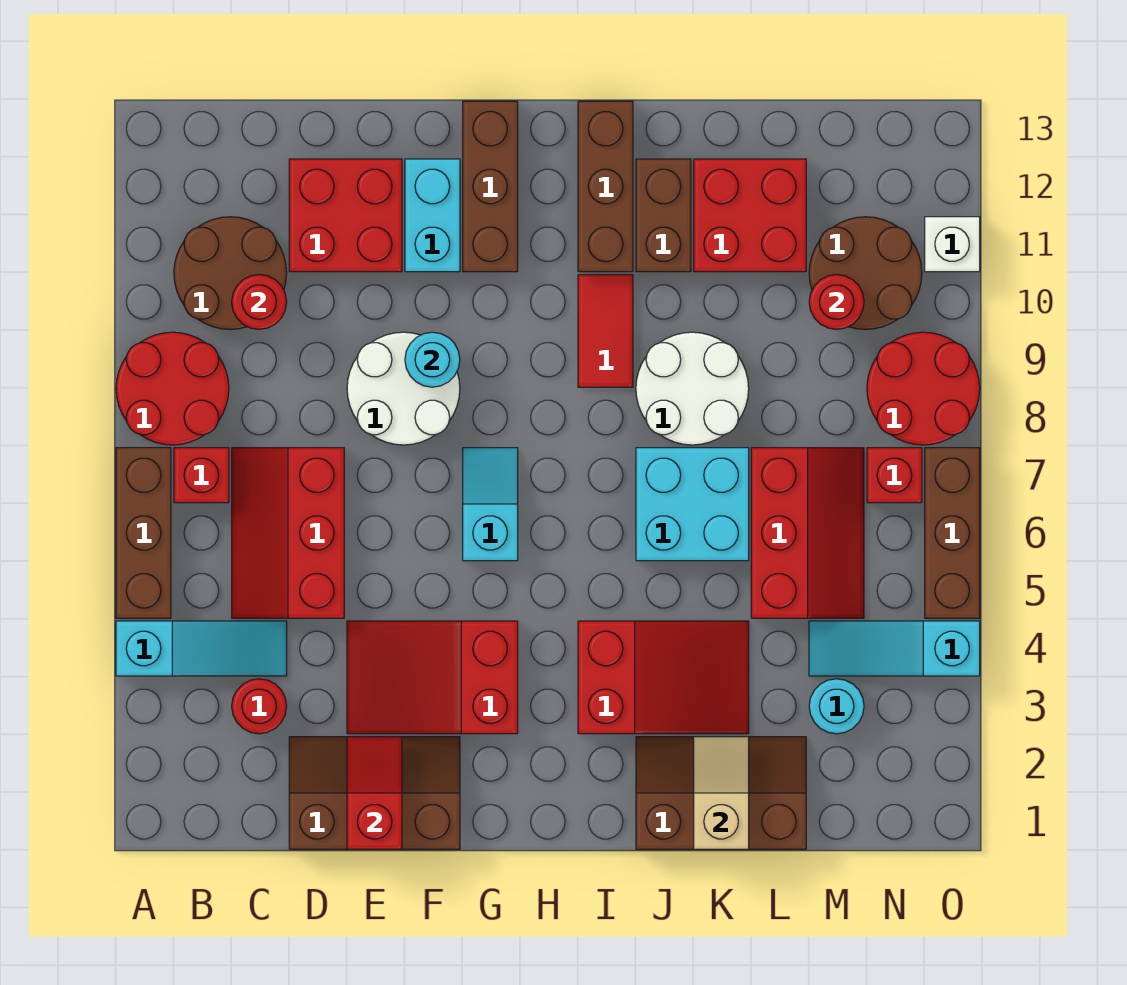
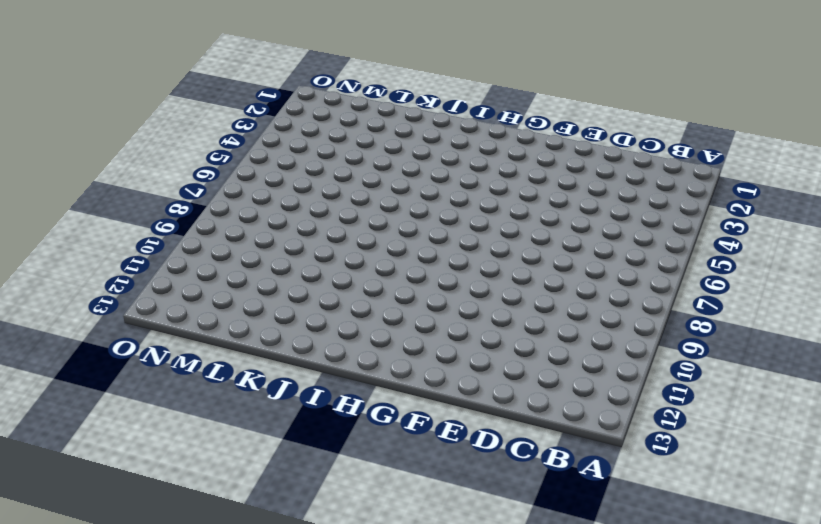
none -> cyan slope A4:C4 level 1 top A
none -> brown brick A5:A7 level 1
none -> red round brick A8:B9 level 1
none -> red brick B7 level 1

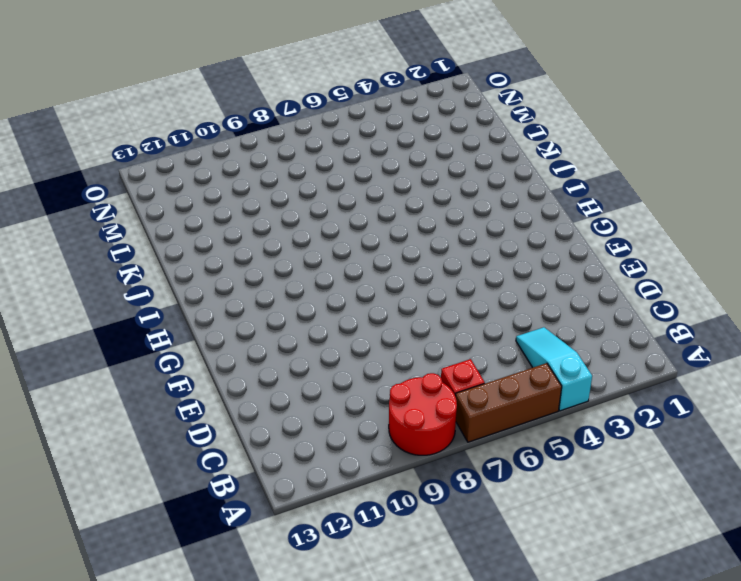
none -> brown round brick B10:C11 level 1
none -> red round brick C3 level 1
none -> red slope C5:D7 level 1 top D
none -> brown slope D1:F2 level 1 top 1

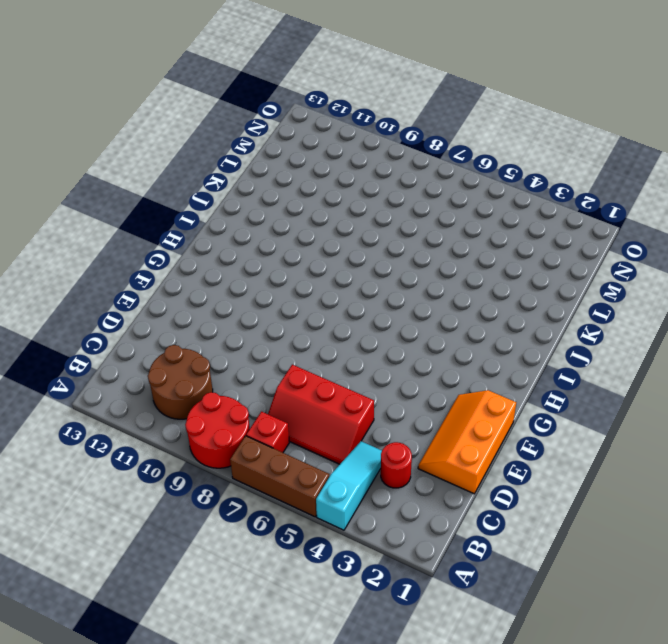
orange slope D1:F2 level 1 top 1 -> brown slope D1:F2 level 1 top 1
none -> red brick D11:E12 level 1
none -> red slope E3:G4 level 1 top G
none -> white round brick E8:F9 level 1
none -> cyan brick F11:F12 level 1

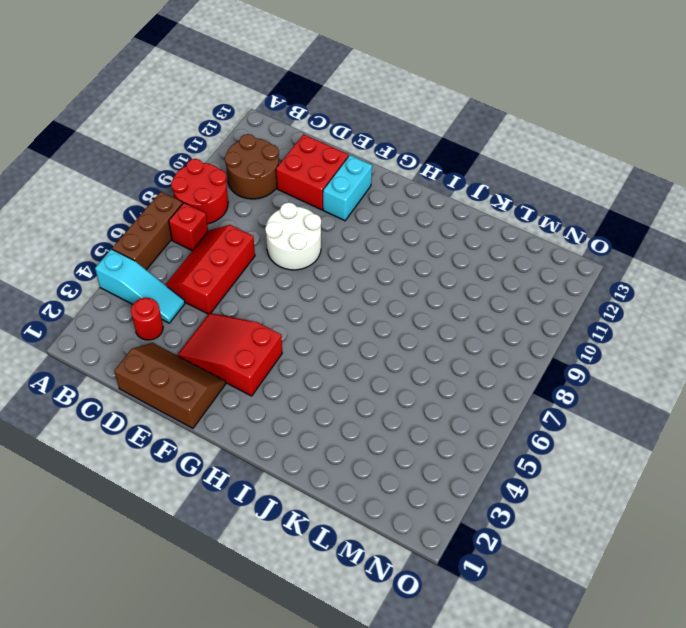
none -> cyan slope G6:G7 level 1 top 6
none -> brown brick G11:G13 level 1
none -> red slope I3:K4 level 1 top I
none -> red tile I9:I10 level 1

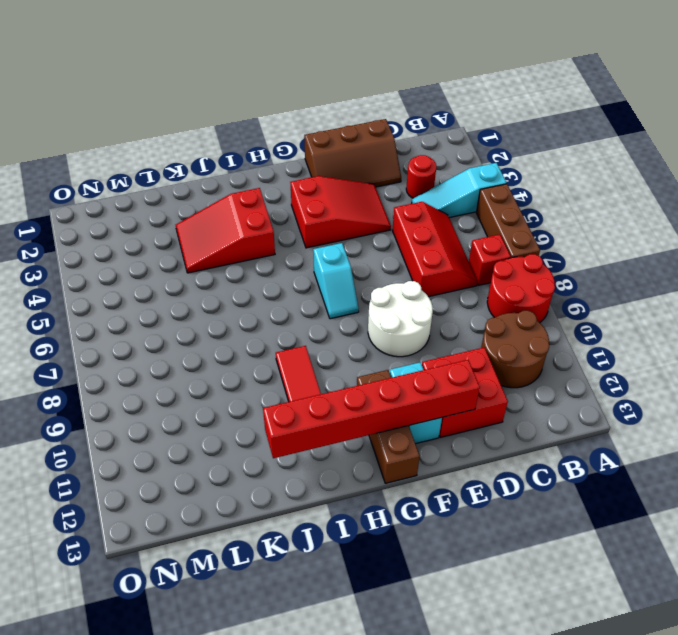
red brick E12:J12 level 2 -> none
none -> brown brick I11:I13 level 1
none -> brown slope J1:L2 level 1 top 1
none -> cyan brick J6:K7 level 1
none -> white round brick J8:K9 level 1

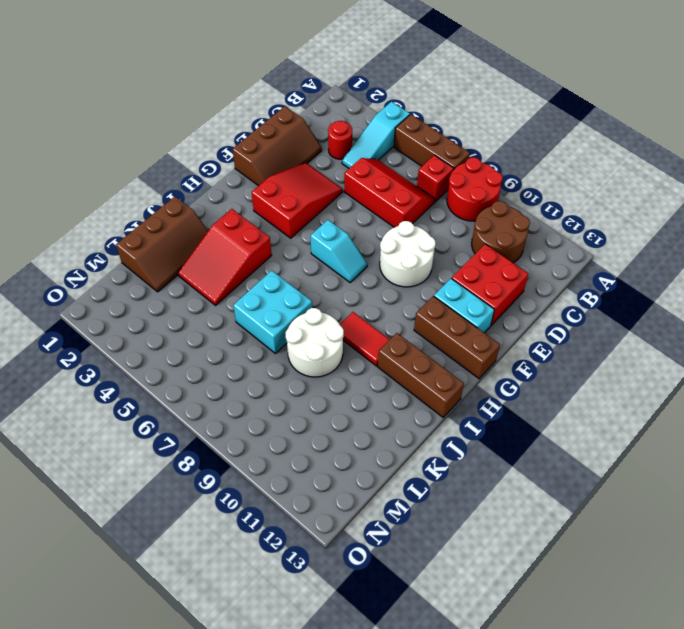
none -> brown brick J11:J12 level 1
none -> red brick K11:L12 level 1
none -> red slope L5:M7 level 1 top L
none -> cyan round brick M3 level 1

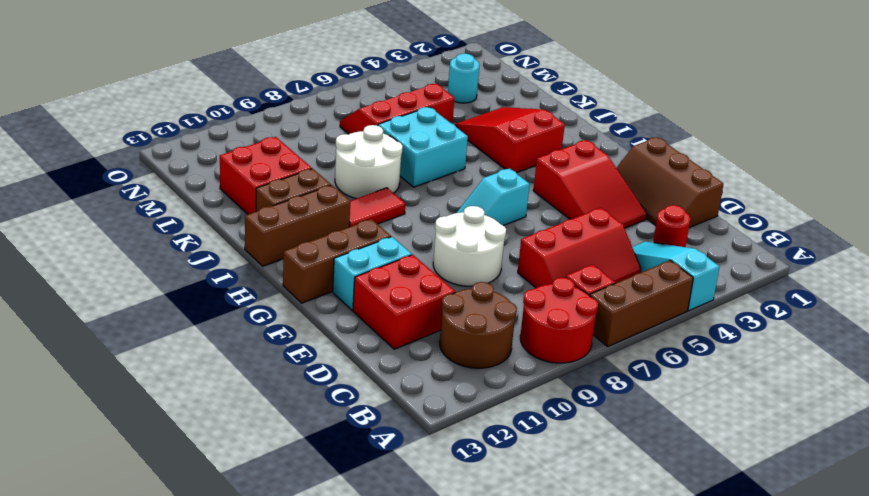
none -> brown slope J1:L2 level 1 top 1
none -> cyan slope M4:O4 level 1 top O
none -> brown round brick M10:N11 level 1
none -> red brick N7 level 1

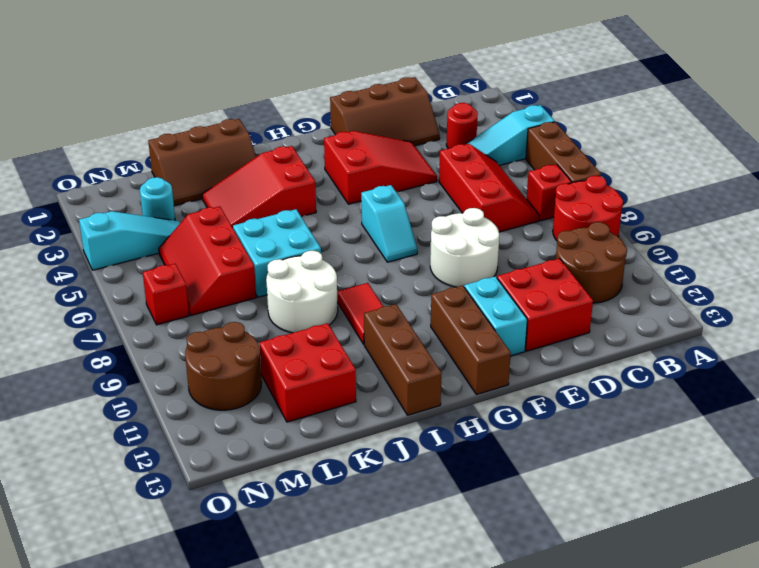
none -> brown brick J11:J12 level 1
none -> red round brick N8:O9 level 1
none -> brown brick O5:O7 level 1
none -> white brick O11 level 1

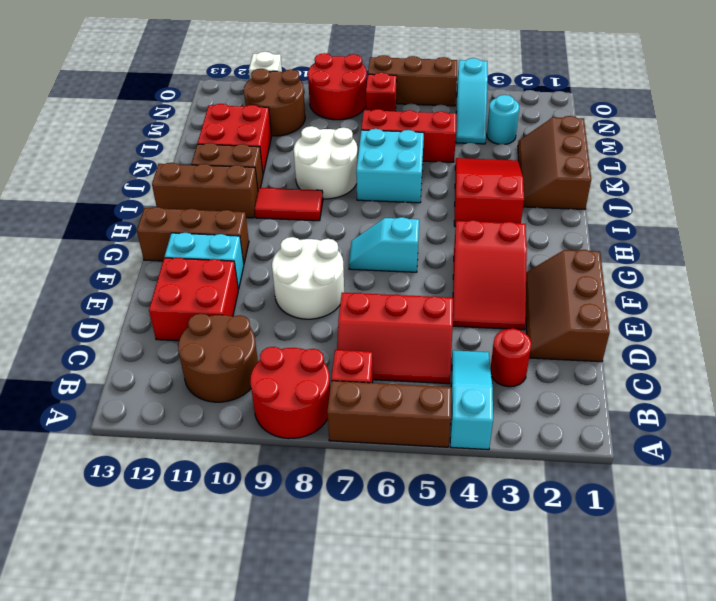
none -> red round brick C10 level 2
none -> red slope E1:E2 level 2 top 1
none -> cyan round brick F9 level 2
none -> tan slope K1:K2 level 2 top 1

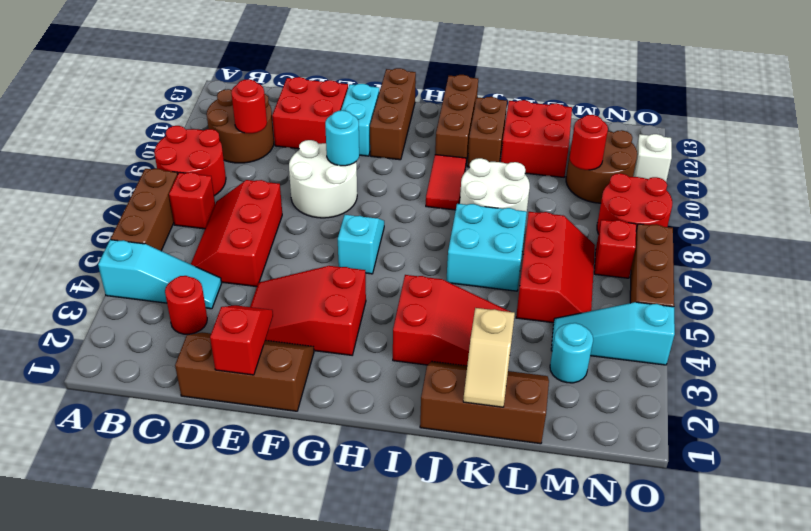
tan slope K1:K2 level 2 top 2 -> tan slope K1:K2 level 2 top 1

